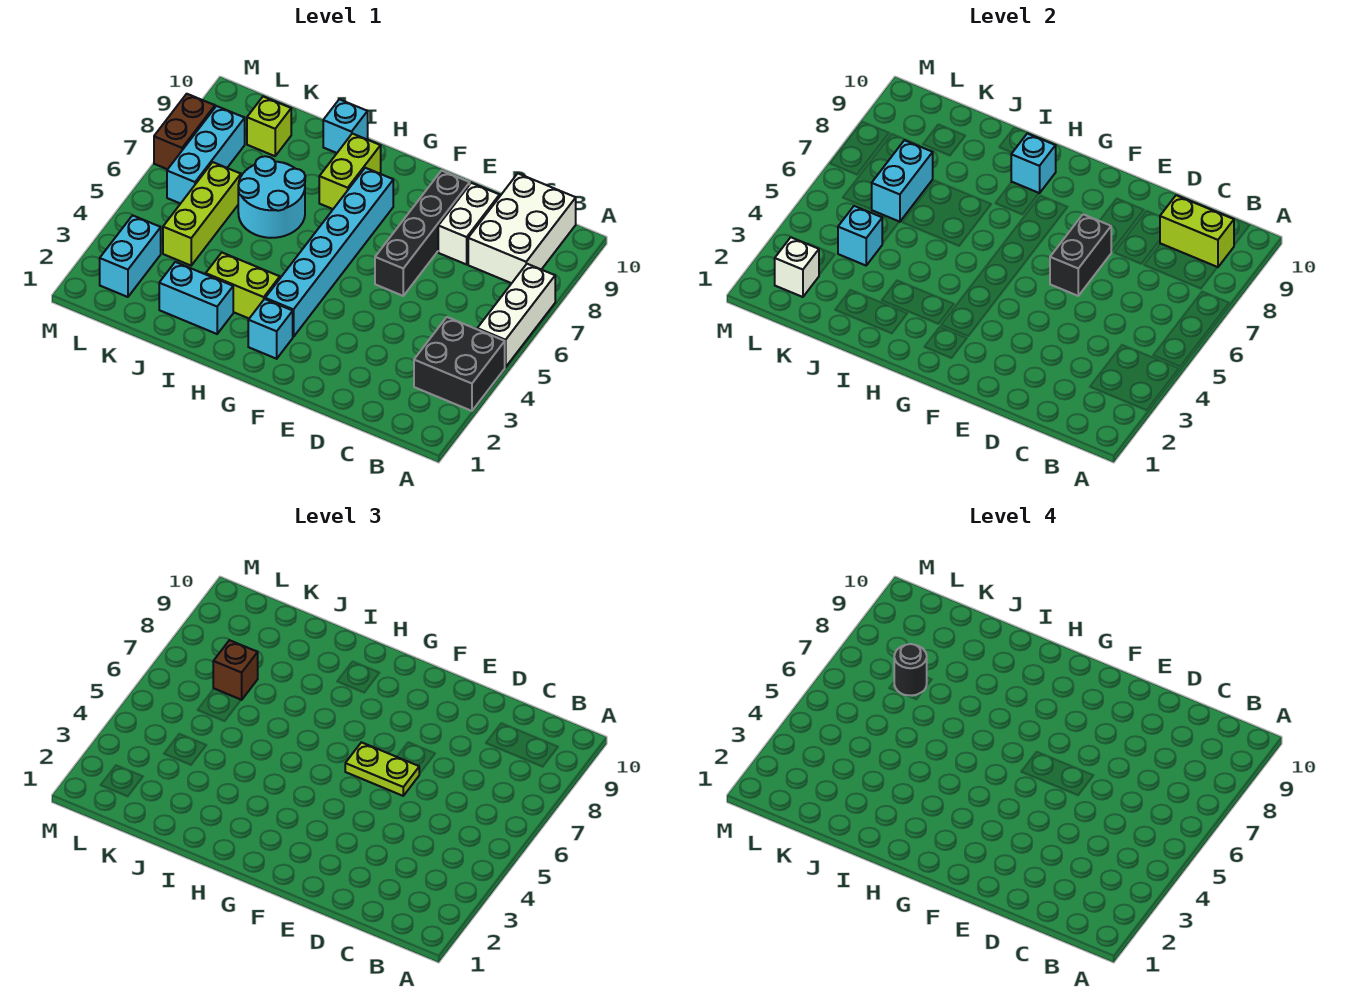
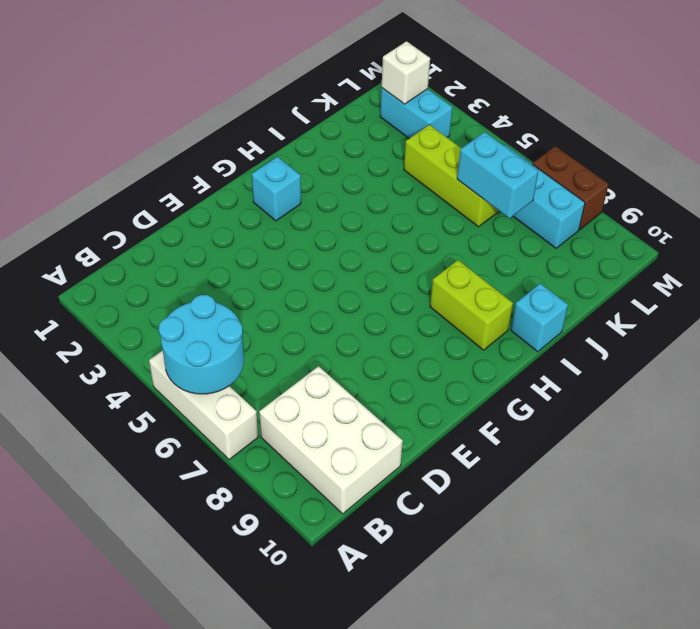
cyan round brick A5:B6 level 2 -> cyan round brick I6:J7 level 1
none -> black brick A3:B4 level 1
none -> white brick D8:D9 level 1
none -> black brick E6:E9 level 1

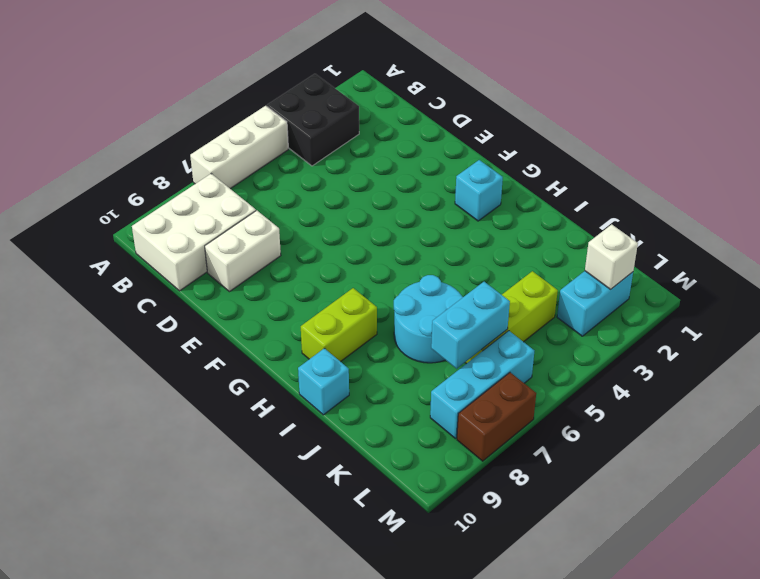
none -> black brick E6:E9 level 1
none -> cyan brick G3:G8 level 1
none -> lime brick H3:I3 level 1

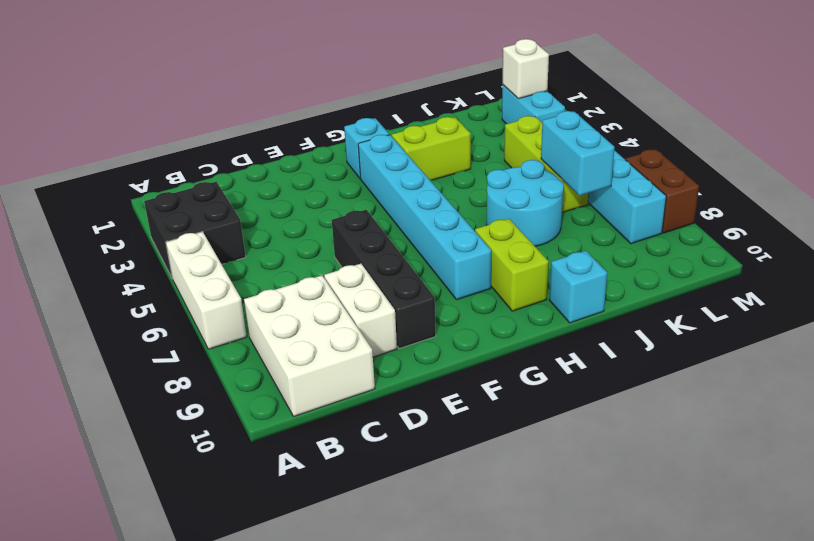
none -> cyan brick I2:J2 level 1
none -> lime brick K9 level 1
none -> lime brick B9:C9 level 2

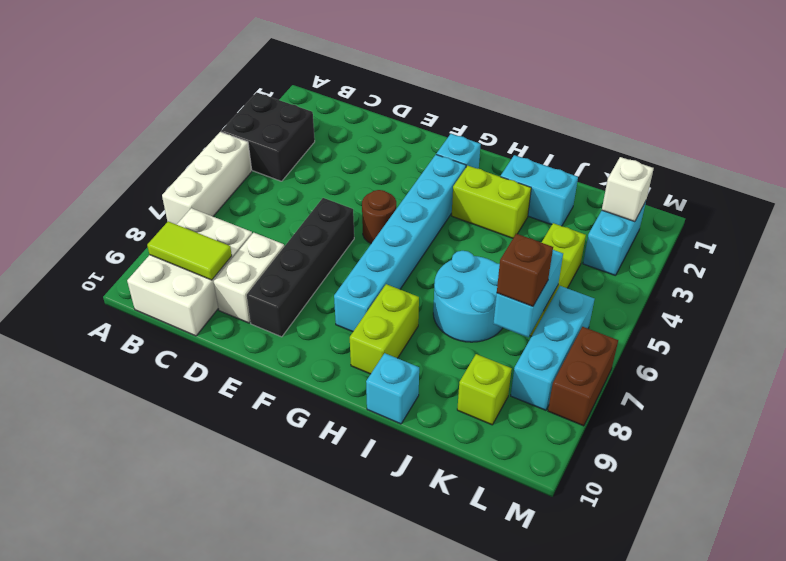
lime tile B9:C9 level 2 -> lime brick B9:C9 level 2
brown round brick F5 level 1 -> none
none -> black brick E6:E7 level 2
none -> cyan brick H9 level 2
none -> cyan brick K4 level 2

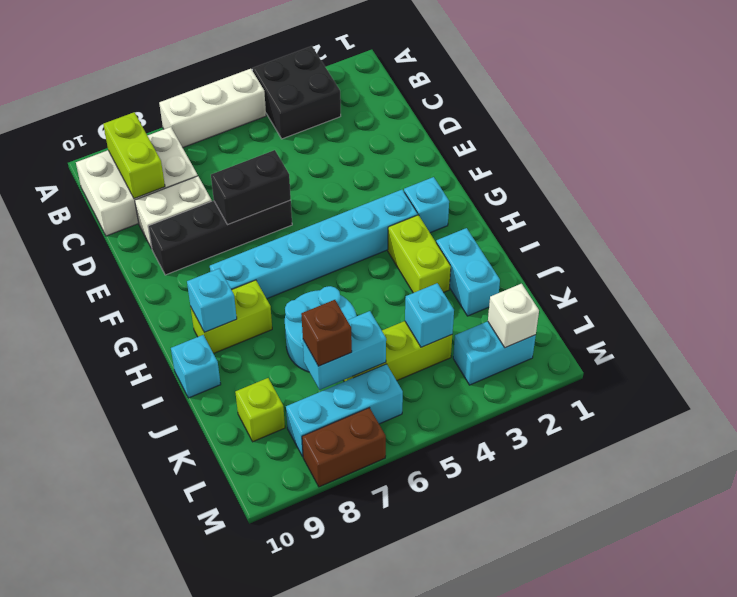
none -> lime plate E6:F6 level 3
none -> black round brick K7 level 4

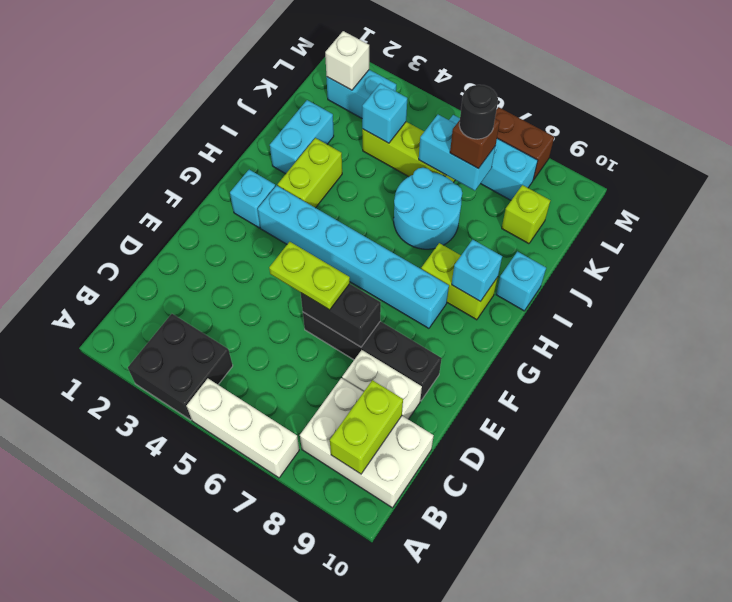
lime plate E5:E6 level 3 -> lime plate E6:F6 level 3

